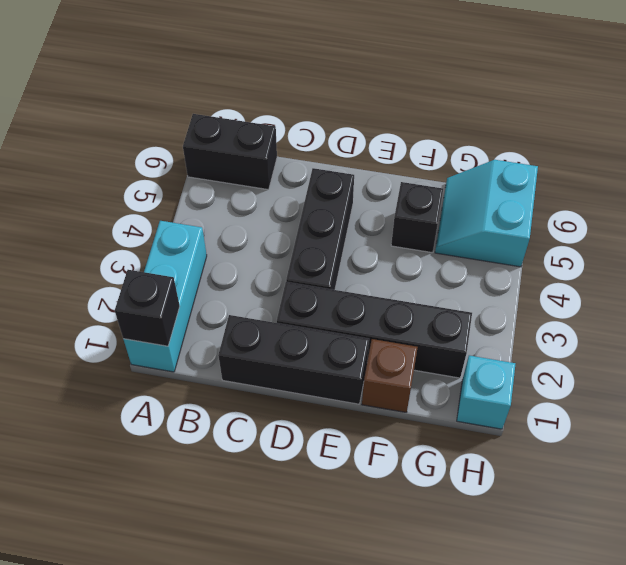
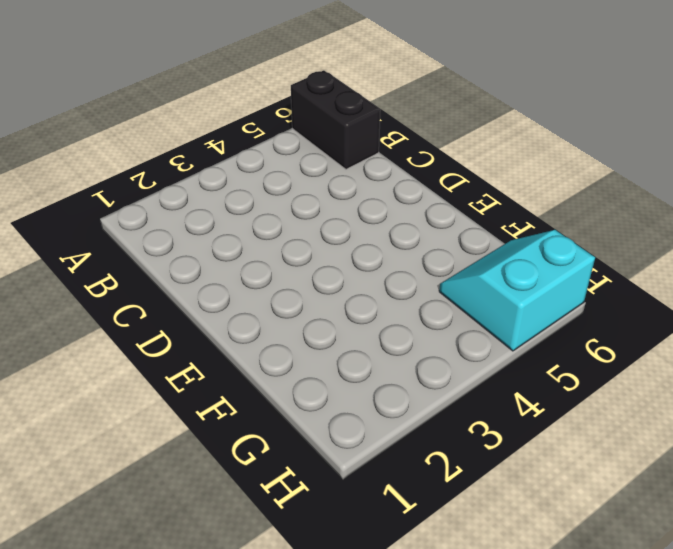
none -> cyan brick A1:A3 level 1
none -> black brick C1:E1 level 1

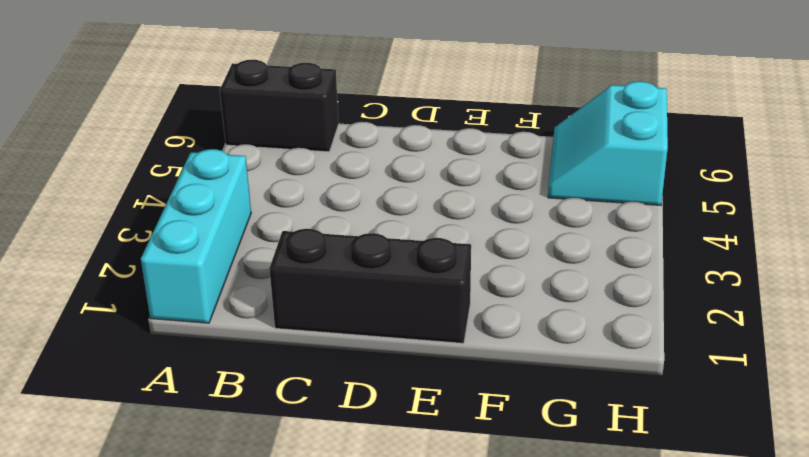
none -> black brick D2:G2 level 1
none -> black brick D3:D5 level 1

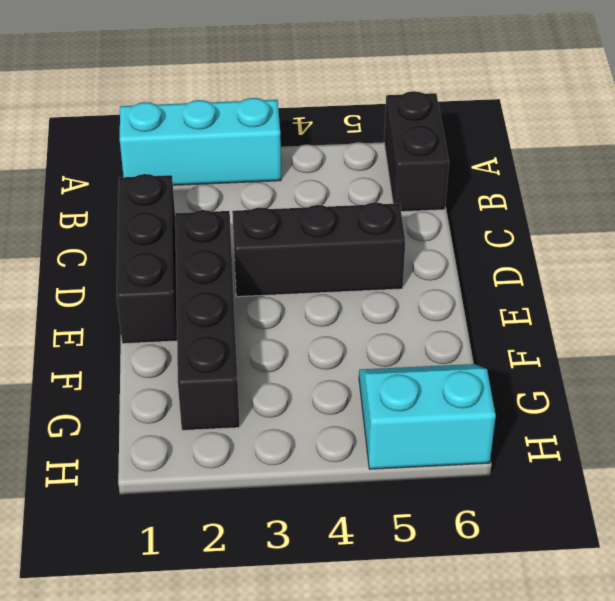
none -> brown brick F1 level 1
none -> black brick F5 level 1

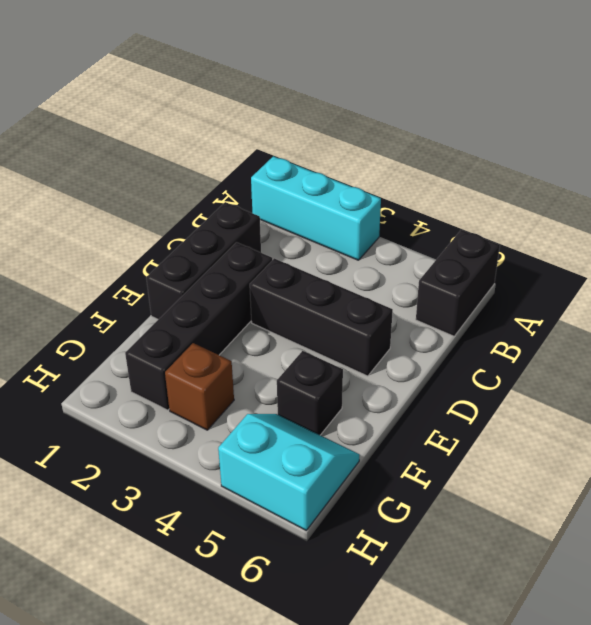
brown brick G3 level 1 -> brown brick F1 level 1
none -> cyan brick H1 level 1
none -> black brick A1 level 2

